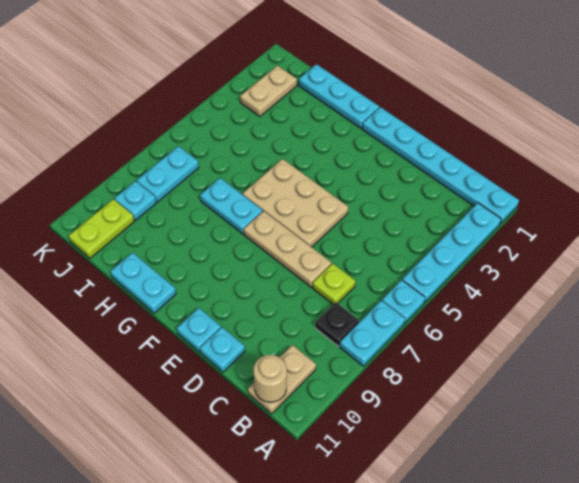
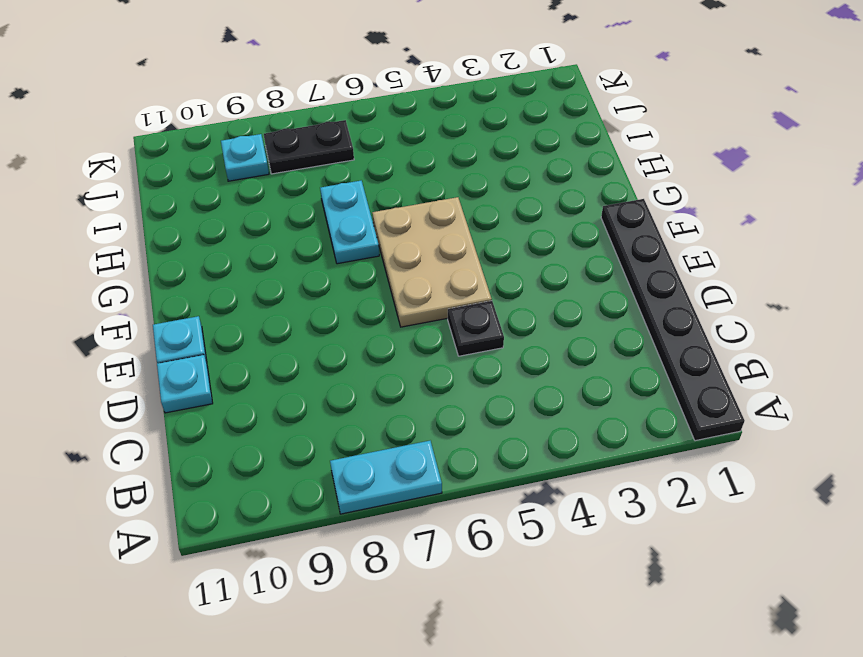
black plate A1:F1 level 1 -> cyan plate A1:F1 level 1
black plate D5 level 1 -> black plate B8 level 1
black plate J7:J8 level 1 -> cyan plate J7:J8 level 1
none -> cyan plate A2:A5 level 1
none -> cyan plate A6 level 1
none -> tan plate B10:B11 level 1

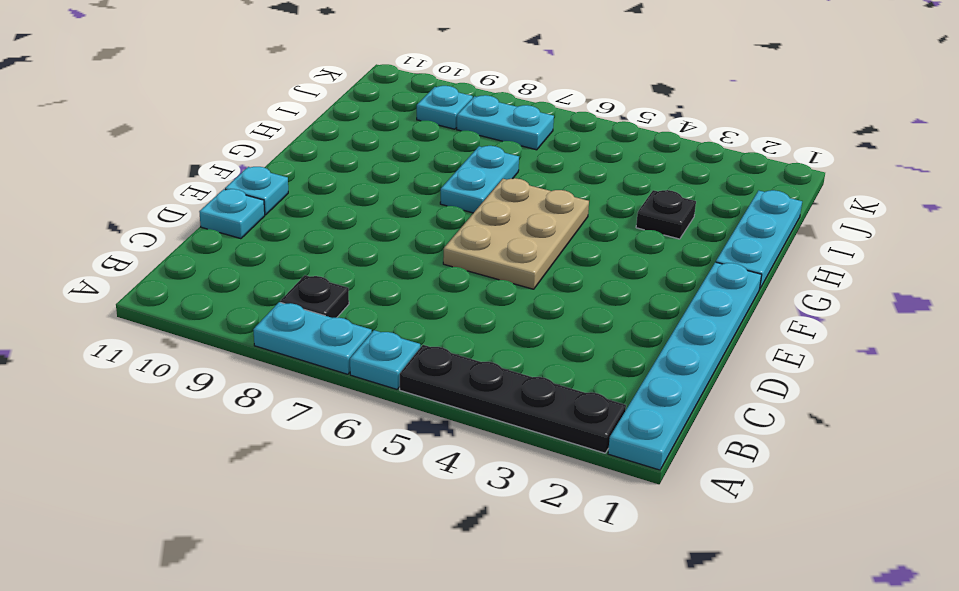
black plate A2:A5 level 1 -> cyan plate A2:A5 level 1
black plate H3 level 1 -> none
none -> tan plate B10:B11 level 1
none -> lime plate C7 level 1
none -> tan plate D7:F7 level 1

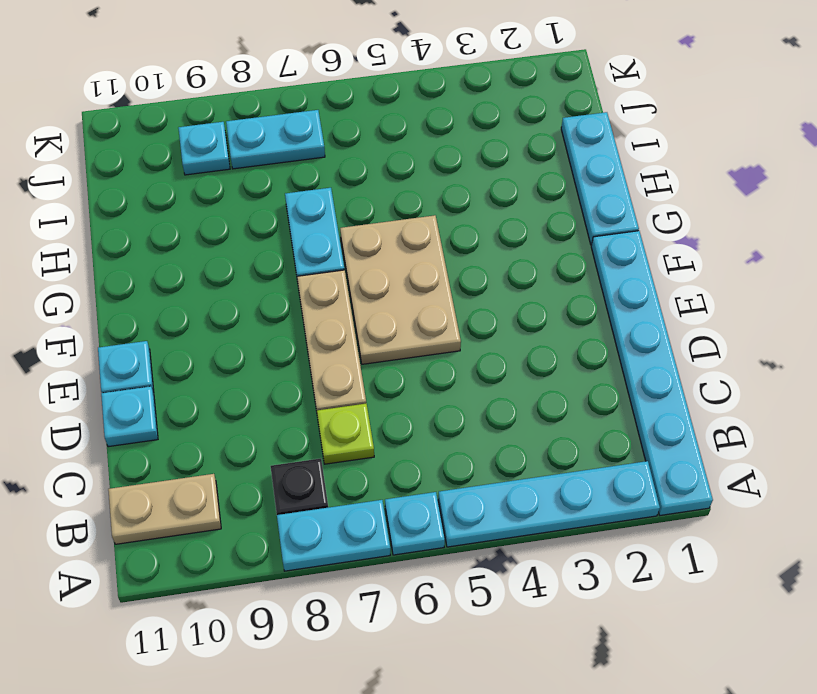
none -> cyan plate G11:H11 level 1
none -> tan plate J2:J3 level 1
none -> lime plate J10:J11 level 1

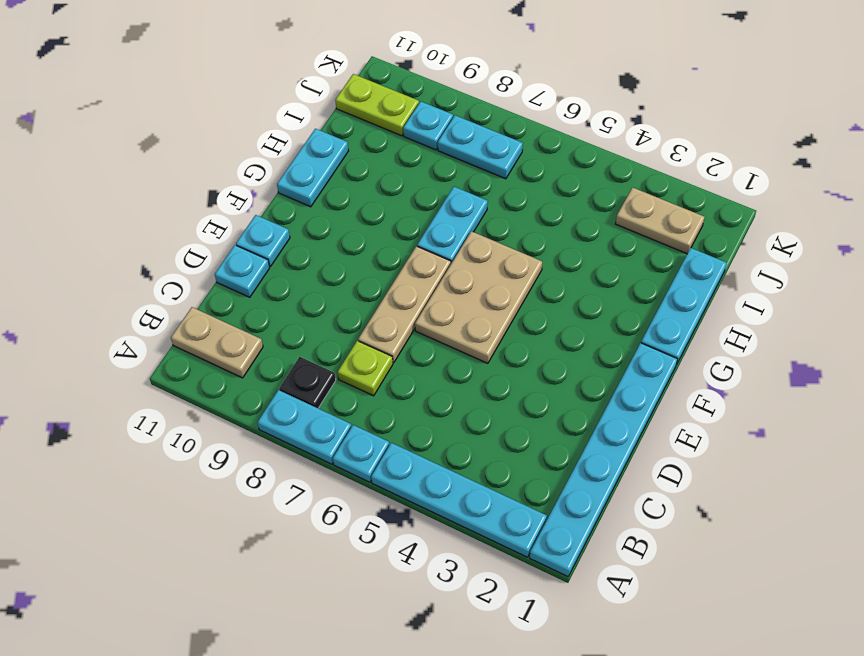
none -> tan round brick B11 level 2

